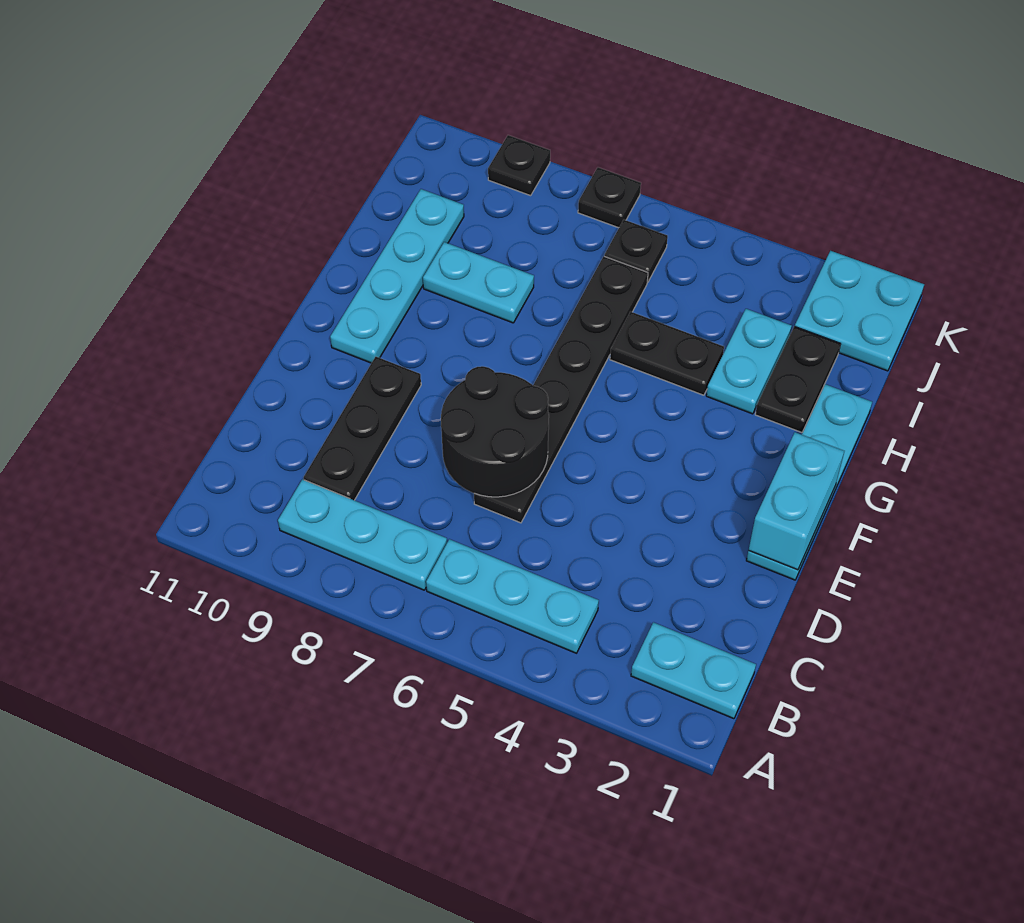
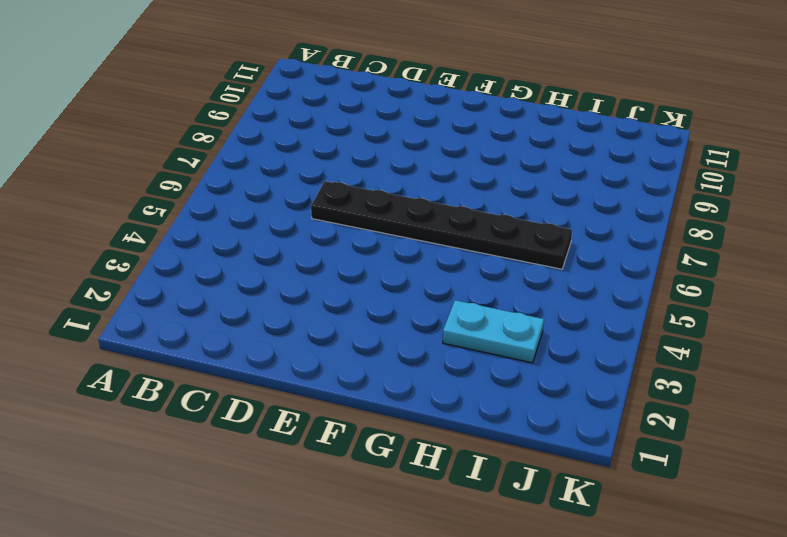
none -> cyan plate B1:B2 level 1
none -> cyan plate B4:B6 level 1
none -> cyan plate B7:B9 level 1

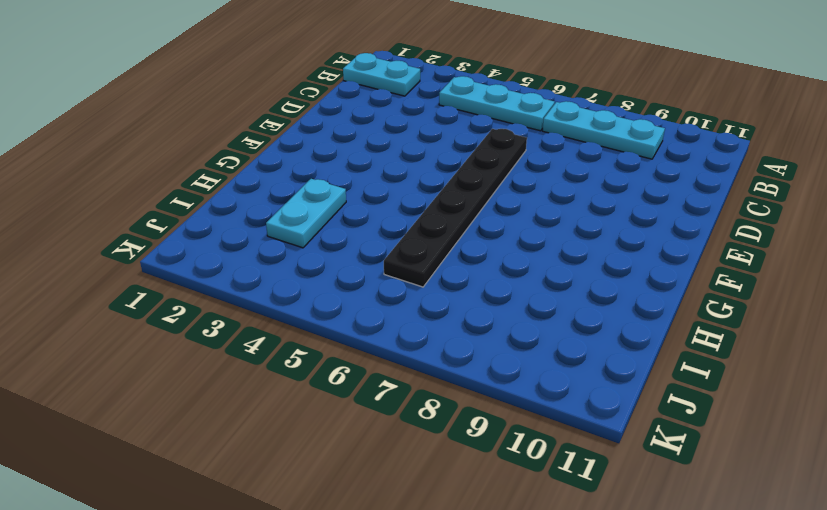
none -> black plate C9:E9 level 1
none -> cyan plate E1:H1 level 1
none -> cyan plate F10:I10 level 1

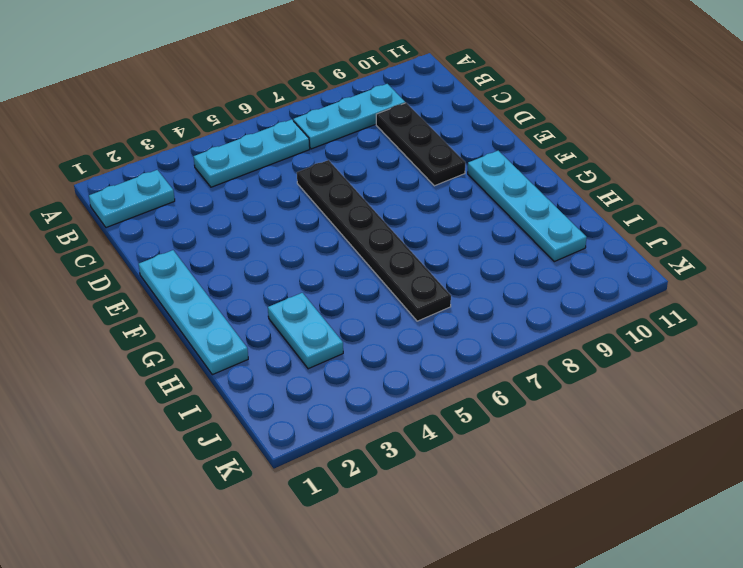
none -> black plate H2:I2 level 1
none -> black plate H4:H5 level 1
none -> cyan plate H8:H9 level 1

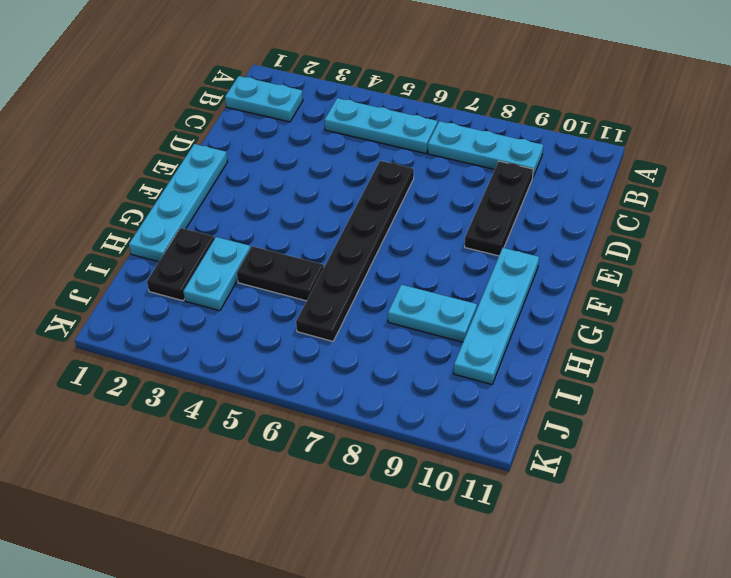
none -> cyan plate J1:K2 level 1
none -> black plate J6 level 1
none -> black plate K7 level 1

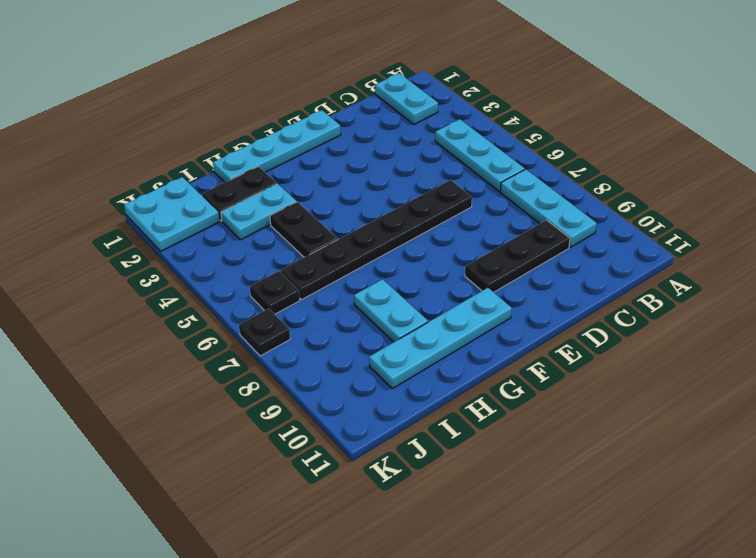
none -> black plate K9 level 1
none -> black round brick D6:E7 level 2
none -> cyan brick E1:F1 level 2

